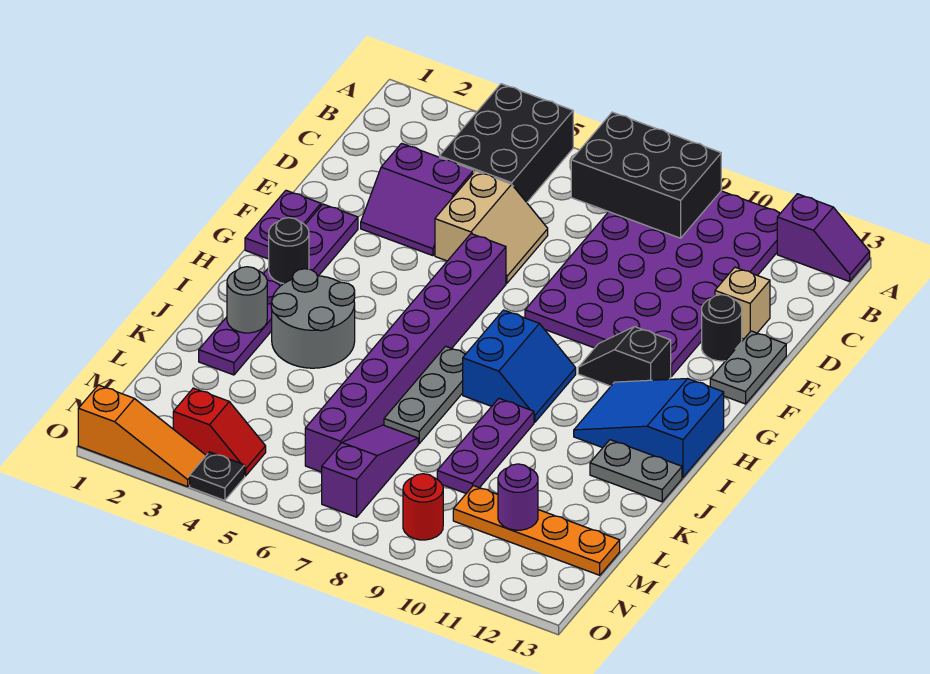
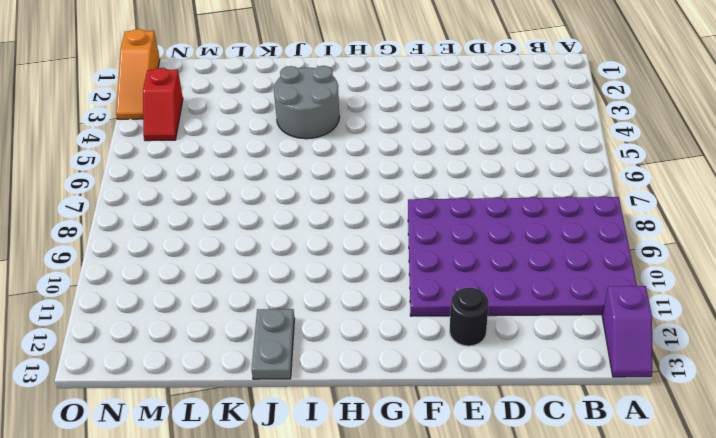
none -> black brick A4:C5 level 1
none -> purple slope D3:E4 level 1 top D
none -> tan slope D5:E6 level 1 top 5

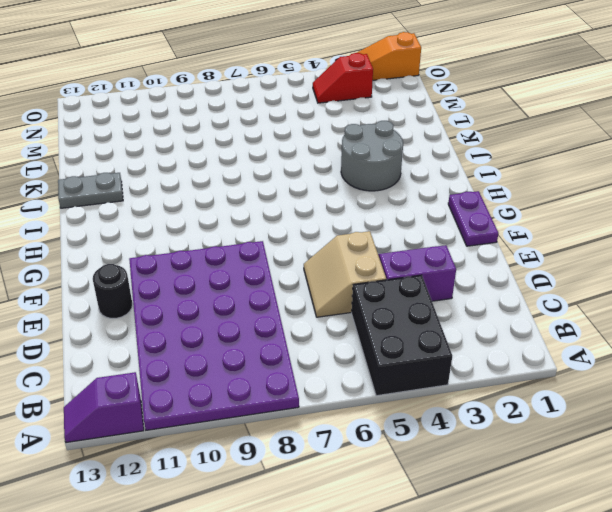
none -> tan brick D12 level 1
none -> grey plate E13:F13 level 1
none -> purple plate F2:K2 level 1

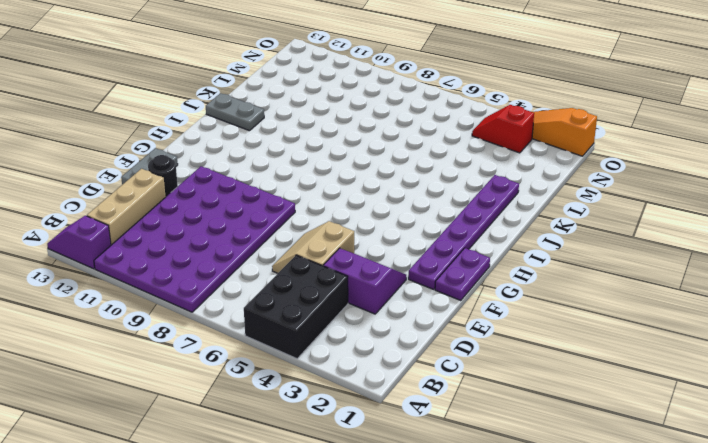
tan brick B12:D12 level 1 -> tan brick D12 level 1
none -> purple brick F6:M6 level 1
none -> black slope G10:G11 level 1 top 11
none -> blue slope H8:I9 level 1 top 8

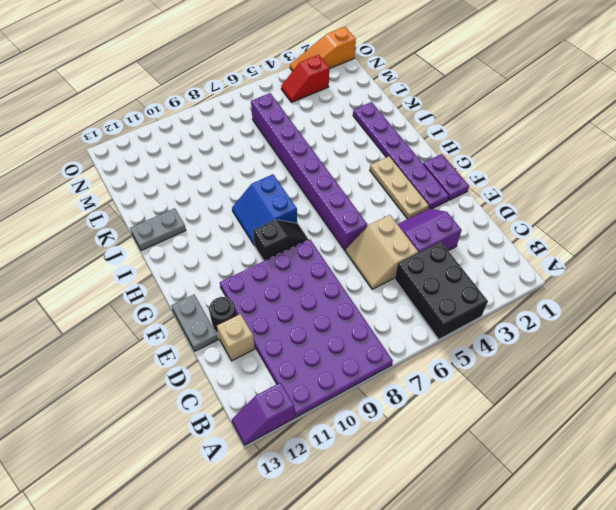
tan plate F3:H3 level 1 -> none
black slope G8:G9 level 1 top 9 -> black slope G10:G11 level 1 top 11
none -> blue slope H11:I13 level 1 top 13
none -> grey round brick I3:J4 level 1
none -> grey plate I7:K7 level 1

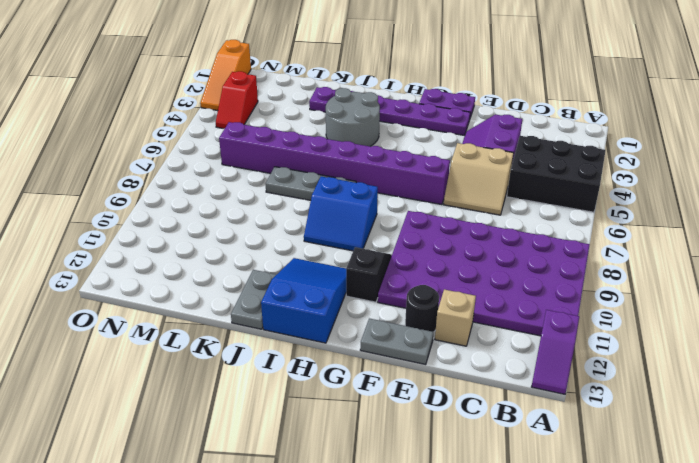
none -> purple plate J9:L9 level 1
none -> purple slope L7:N7 level 1 top N
none -> orange plate M10:M13 level 1

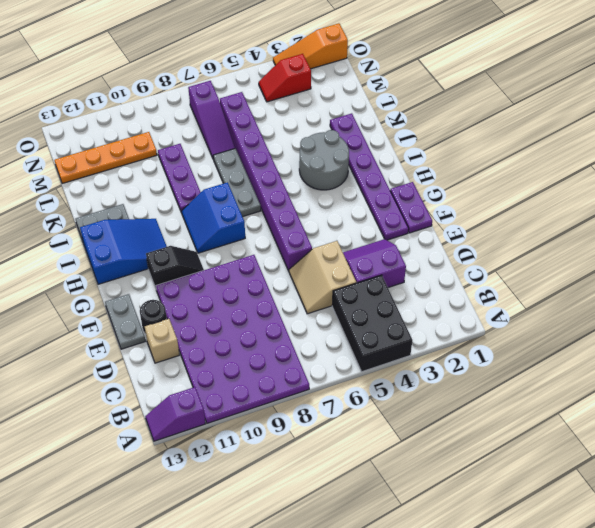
none -> red round brick N9 level 1
none -> black plate O4 level 1
none -> black brick A7:B9 level 2

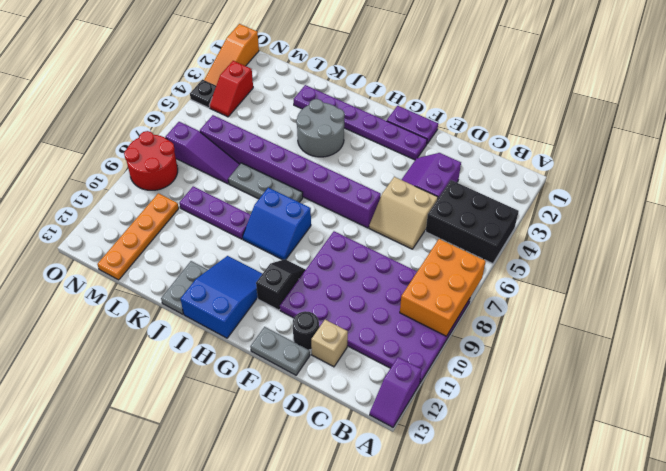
orange brick A7:B9 level 2 -> black brick A7:B9 level 2
red round brick N8:O9 level 1 -> red round brick N9 level 1
none -> black round brick H2 level 2
none -> grey round brick J2 level 2
none -> purple round brick M11 level 2

